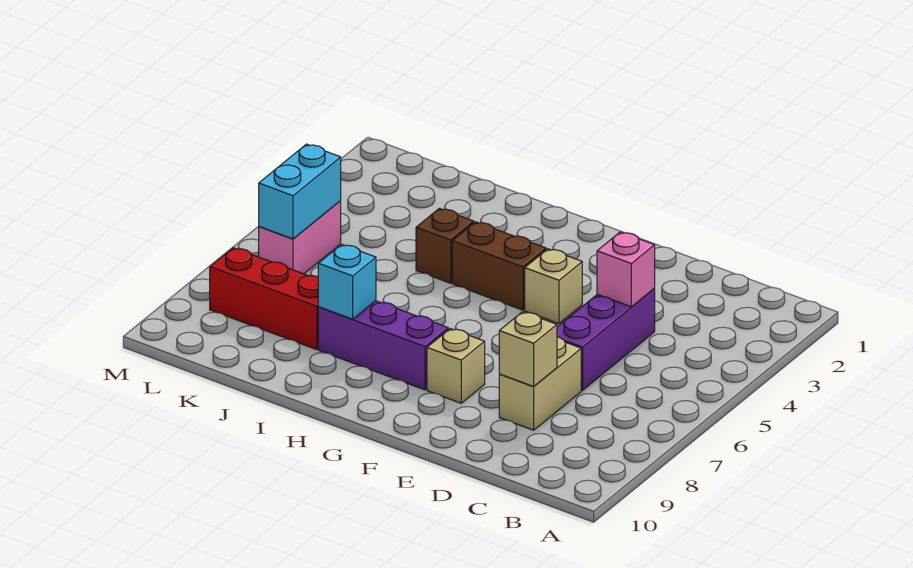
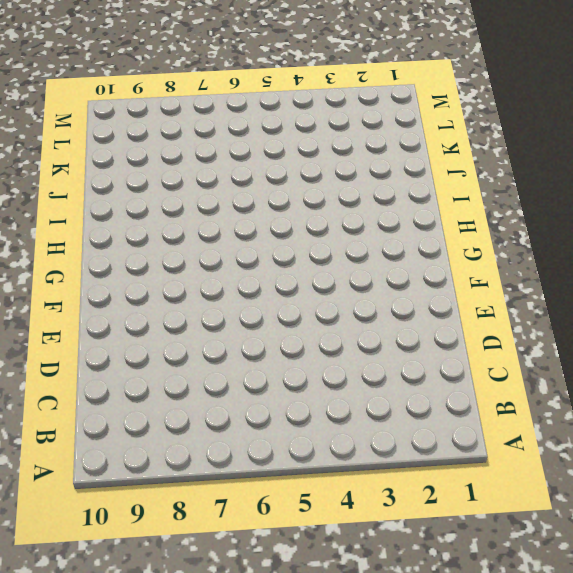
none -> purple brick D4:D6 level 1
none -> tan brick D7:D8 level 1
none -> tan brick F4 level 1

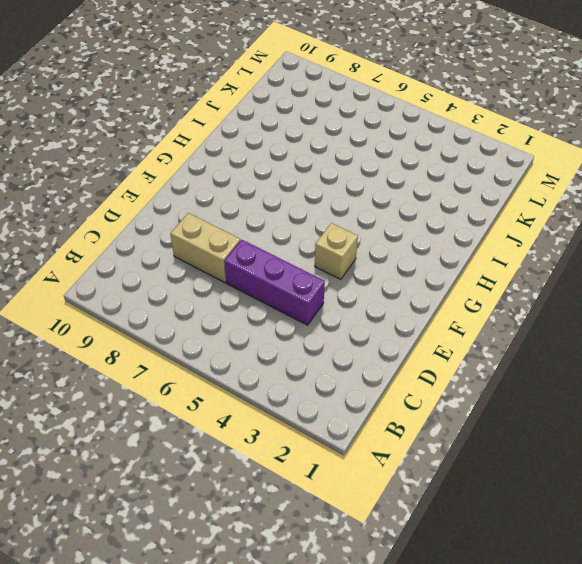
none -> tan brick F8 level 1
none -> brown brick G4:H4 level 1
none -> purple brick G8:I8 level 1

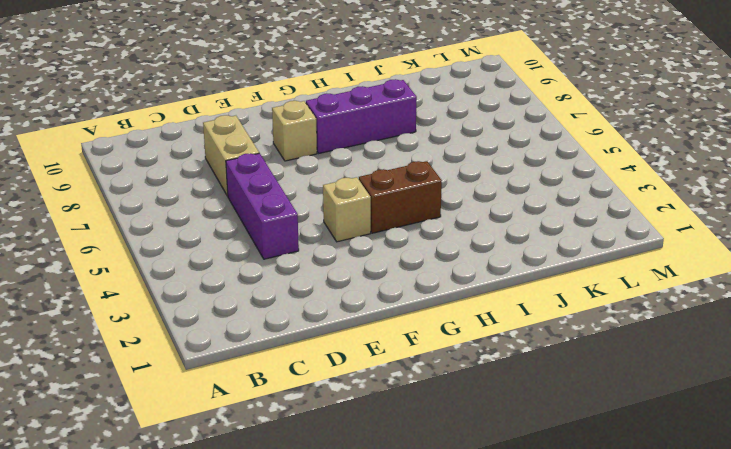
none -> brown brick I4 level 1
none -> red brick J8:L8 level 1
none -> pink brick L5:L6 level 1

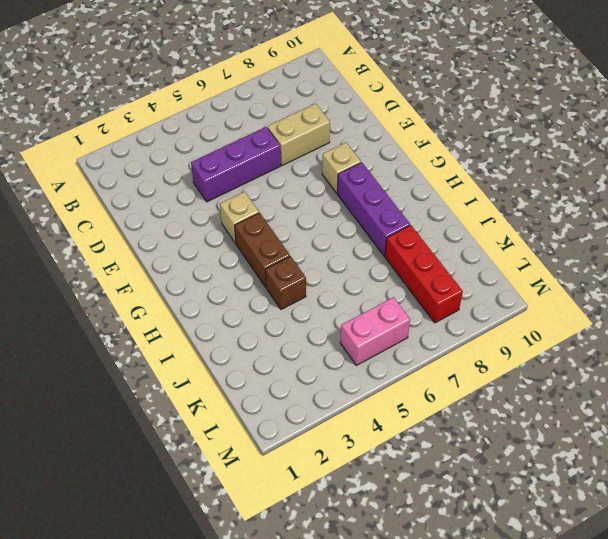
none -> pink brick D4 level 2
none -> tan brick D8 level 2
none -> cyan brick I8 level 2

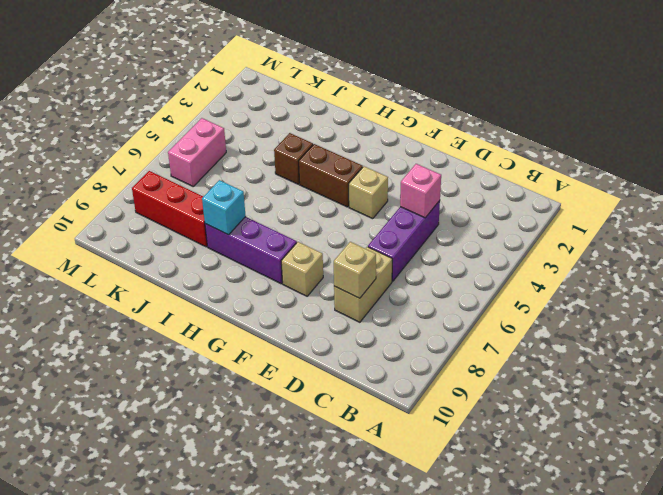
none -> cyan brick L5:L6 level 2

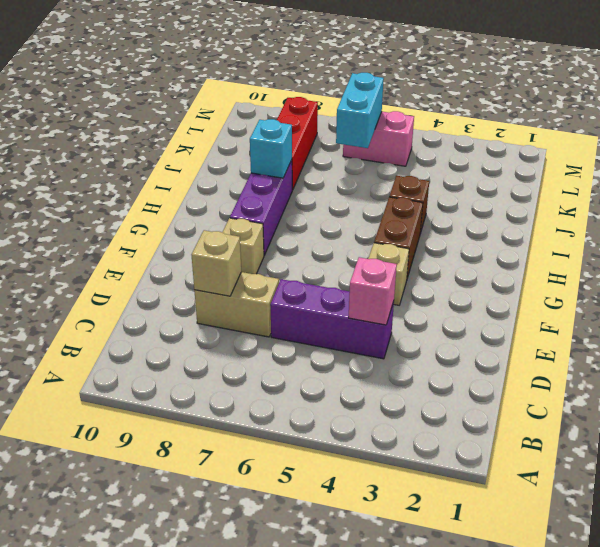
cyan brick K6:L6 level 2 -> cyan brick L5:L6 level 2

